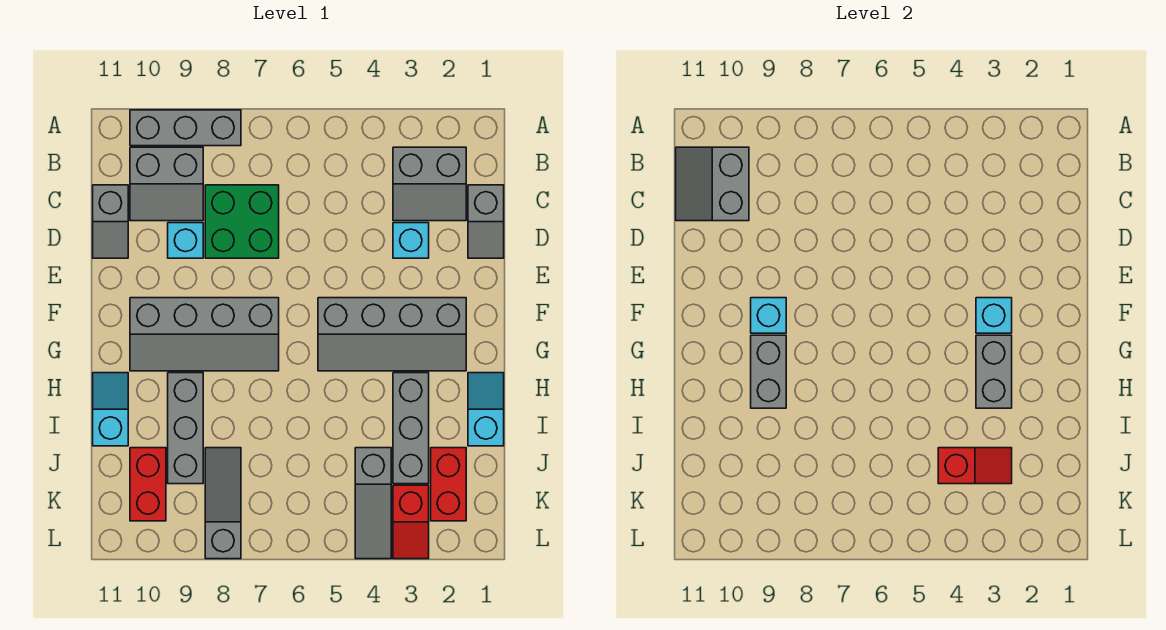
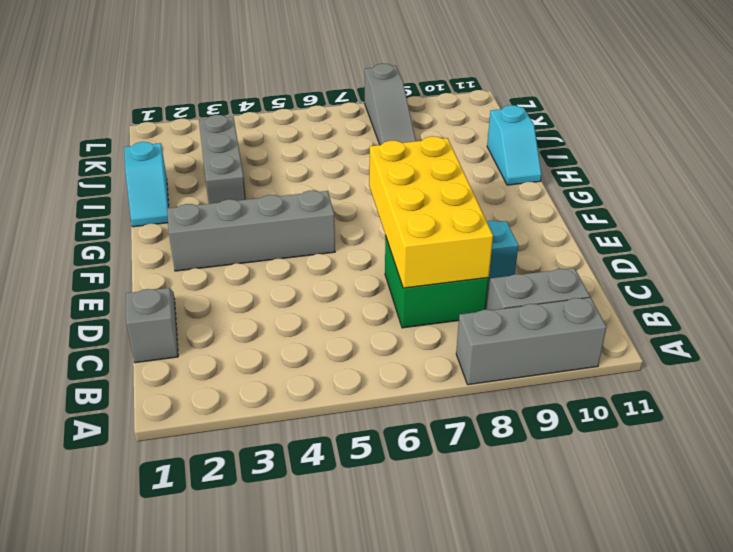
yellow brick C7:F8 level 2 -> none
none -> grey slope B2:C3 level 1 top B
none -> grey slope C11:D11 level 1 top C
none -> cyan brick D3 level 1

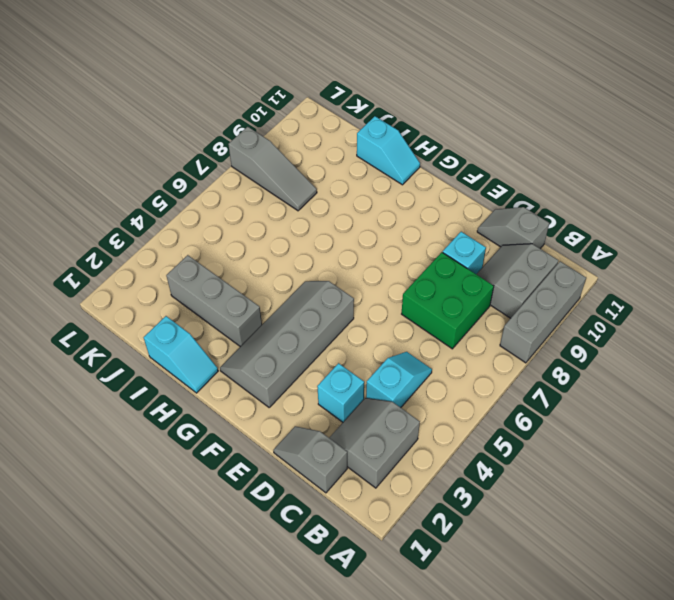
cyan slope C4:C5 level 1 top 4 -> none
none -> grey slope F7:G10 level 1 top F
none -> grey brick H9:J9 level 1
none -> red brick J2:K2 level 1

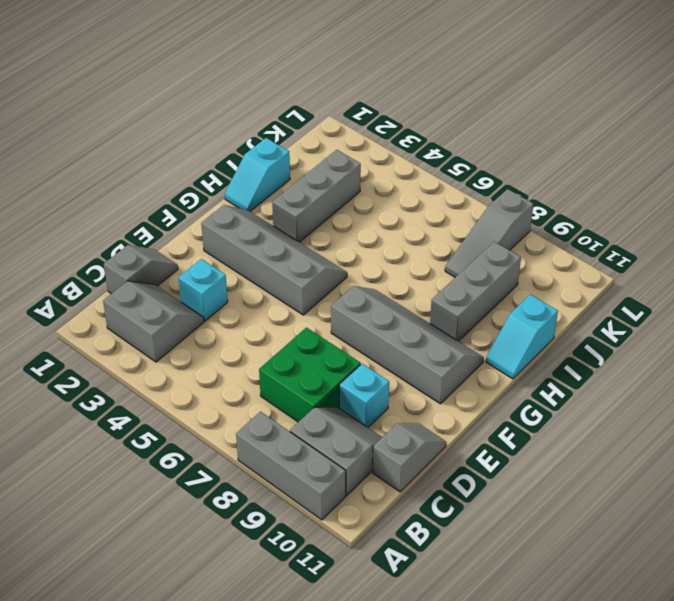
none -> red brick J2:K2 level 1
none -> grey slope J4:L4 level 1 top J
none -> red brick J10:K10 level 1

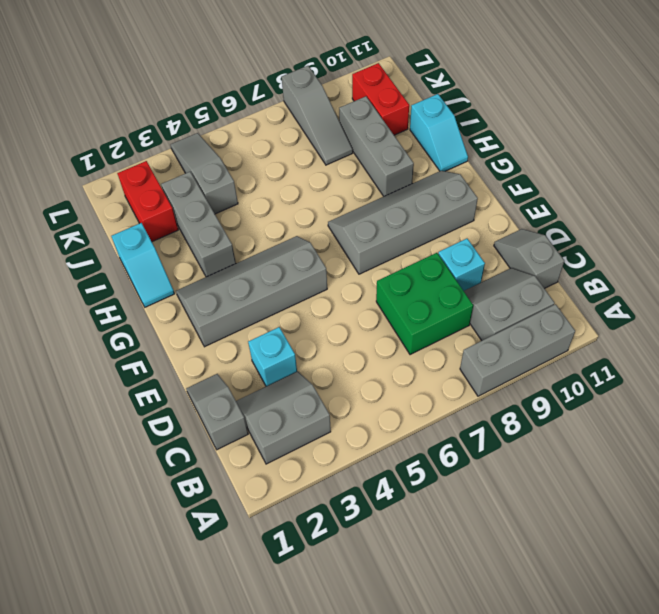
none -> red slope K3:L3 level 1 top K
none -> grey slope B10:C11 level 2 top 10
none -> cyan brick F3 level 2

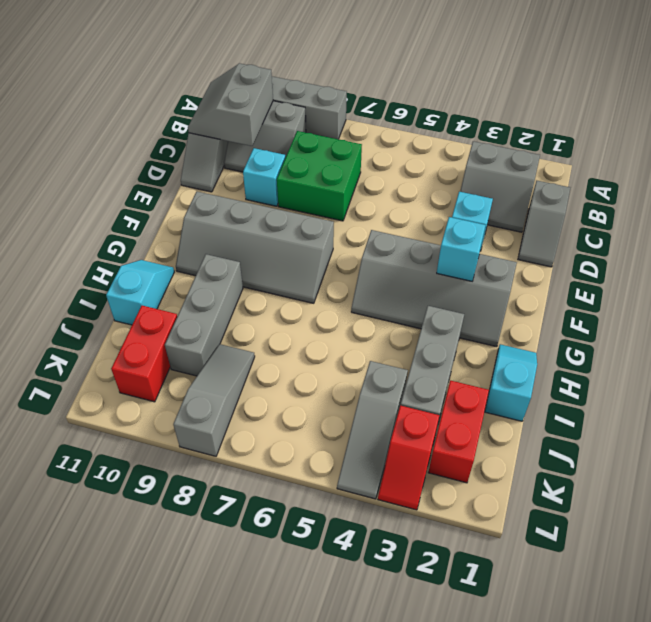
none -> cyan brick F9 level 2
none -> grey brick G3:H3 level 2
none -> grey brick G9:H9 level 2

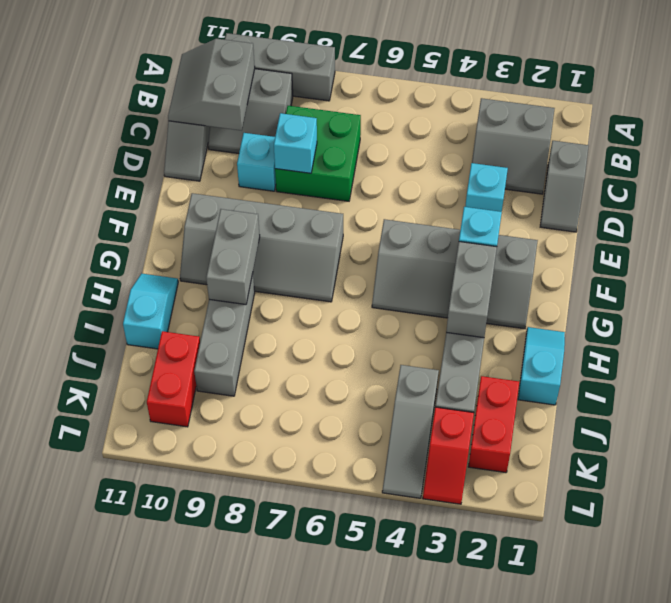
cyan brick D8 level 2 -> cyan brick F9 level 2
none -> grey slope J8:L8 level 1 top L
none -> red slope J3:J4 level 2 top 4

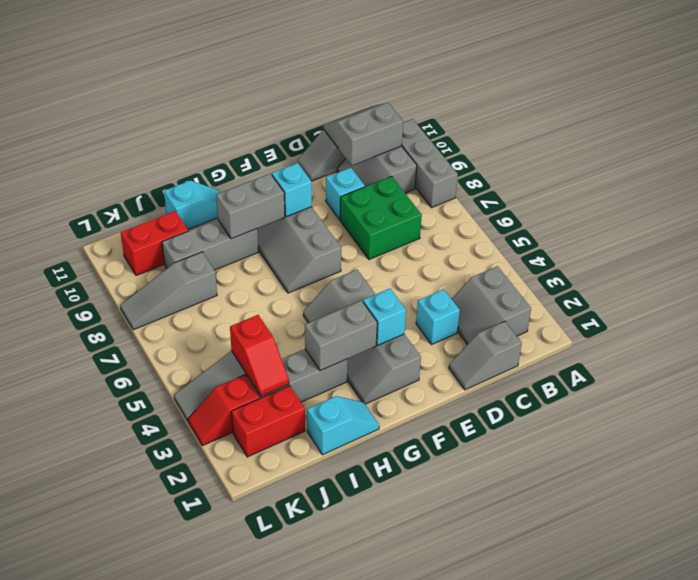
grey slope J8:L8 level 1 top J -> grey slope J8:L8 level 1 top L

